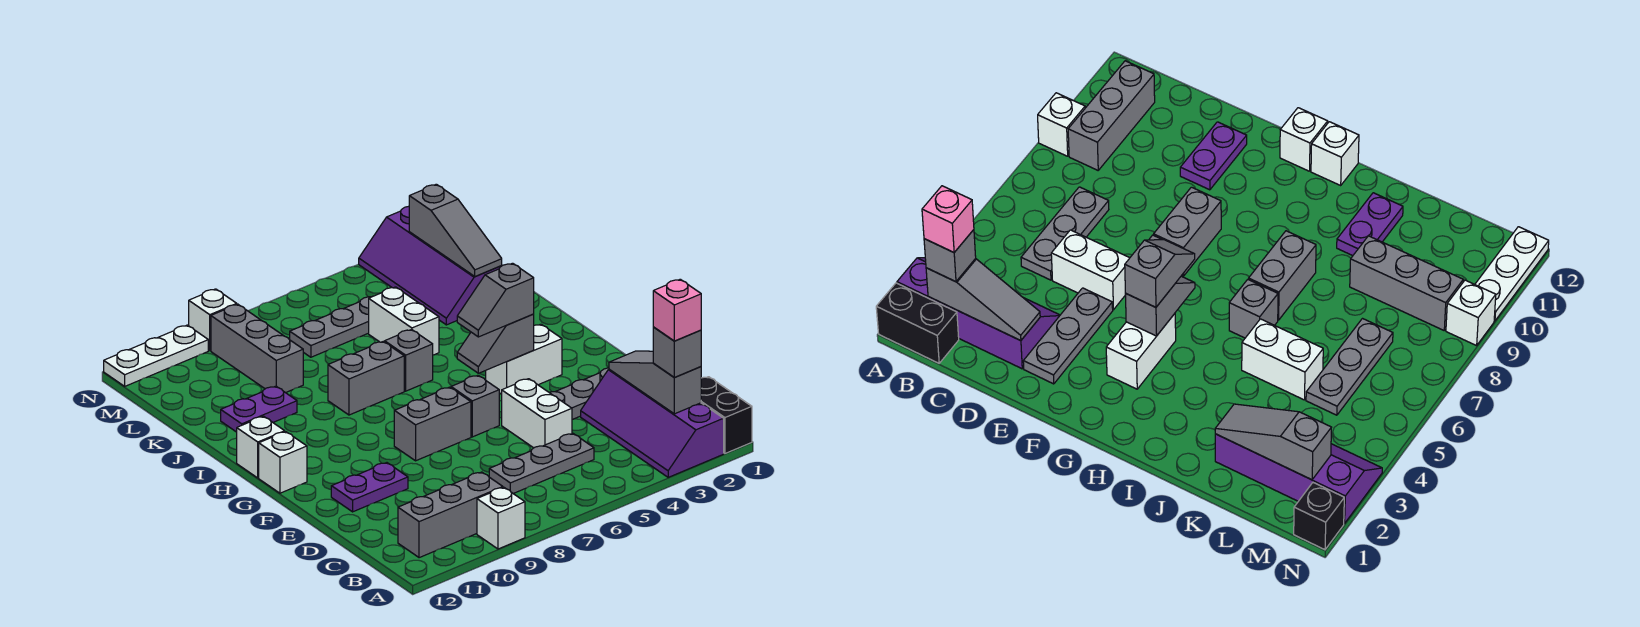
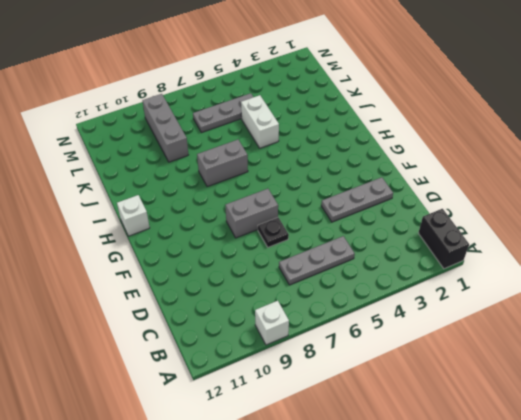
black plate E7 level 1 -> none
none -> purple slope A2:D3 level 1 top 2
none -> grey brick B9:B11 level 1
none -> white brick D5:E5 level 1

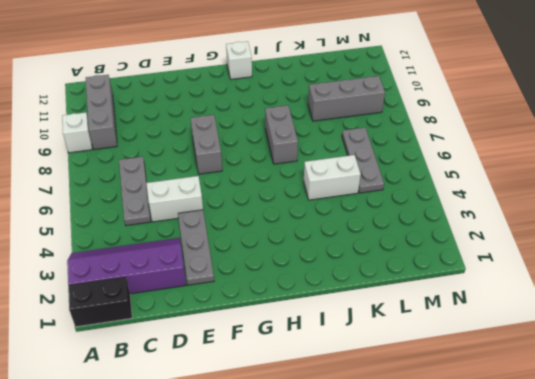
none -> purple plate E10:E11 level 1
none -> grey brick F6 level 1
none -> white brick G3:G4 level 1

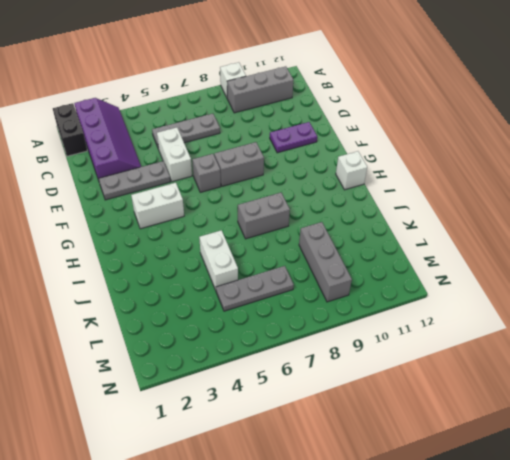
none -> white brick G12 level 1
none -> grey brick I6 level 1
none -> purple plate J10:J11 level 1

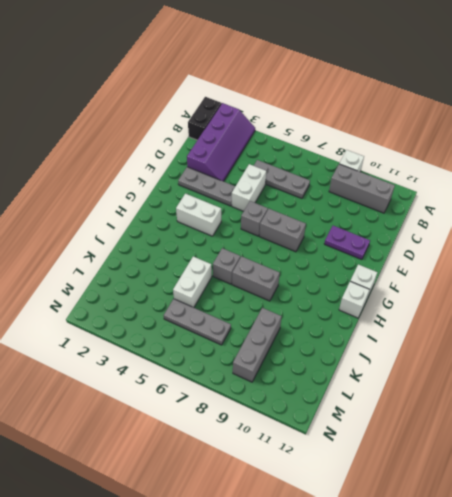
none -> purple plate J10:J11 level 1
none -> purple slope K2:N3 level 1 top 2
none -> black brick N1 level 1

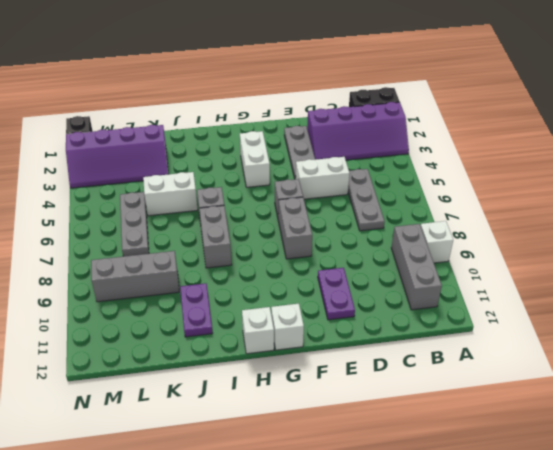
none -> white brick N9 level 1
none -> white plate N10:N12 level 1
none -> grey slope B2:D2 level 2 top B

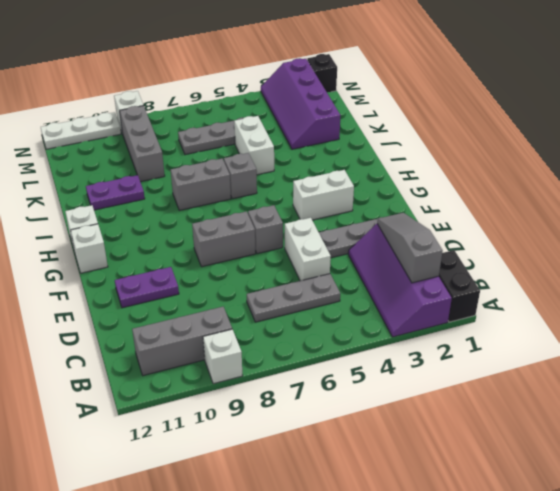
none -> grey slope G4:G5 level 2 top 4
none -> grey slope K2:M2 level 2 top M
none -> grey brick B2 level 3

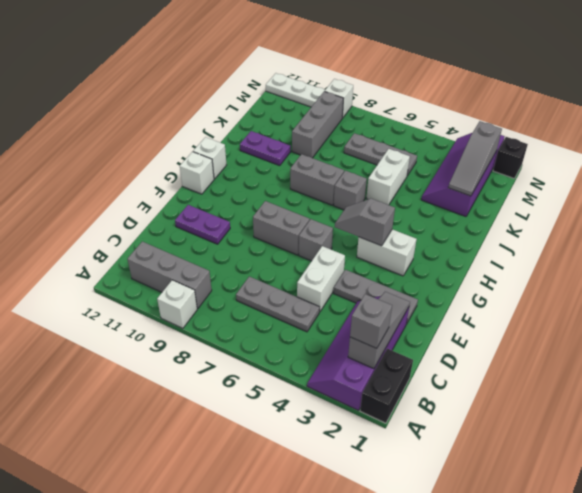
none -> grey slope G4:G5 level 3 top 4
none -> pink brick B2 level 4

